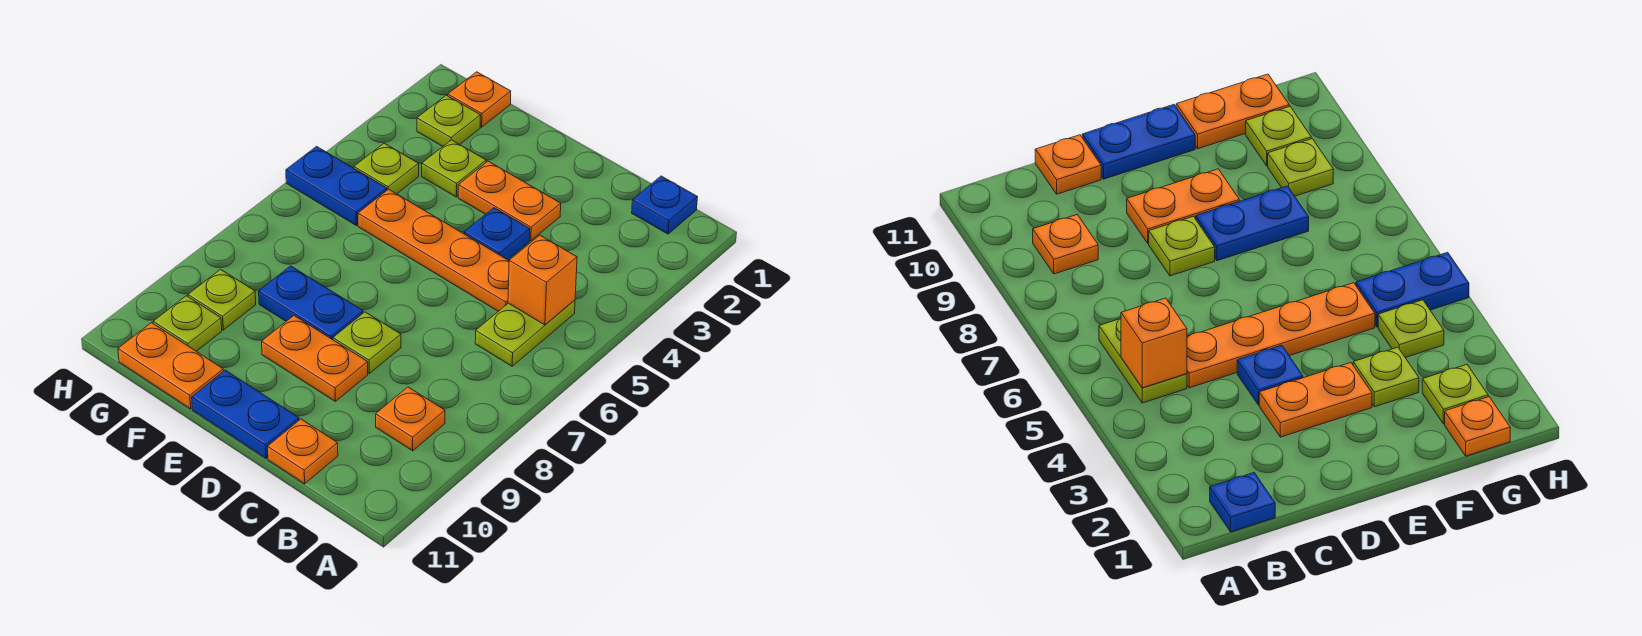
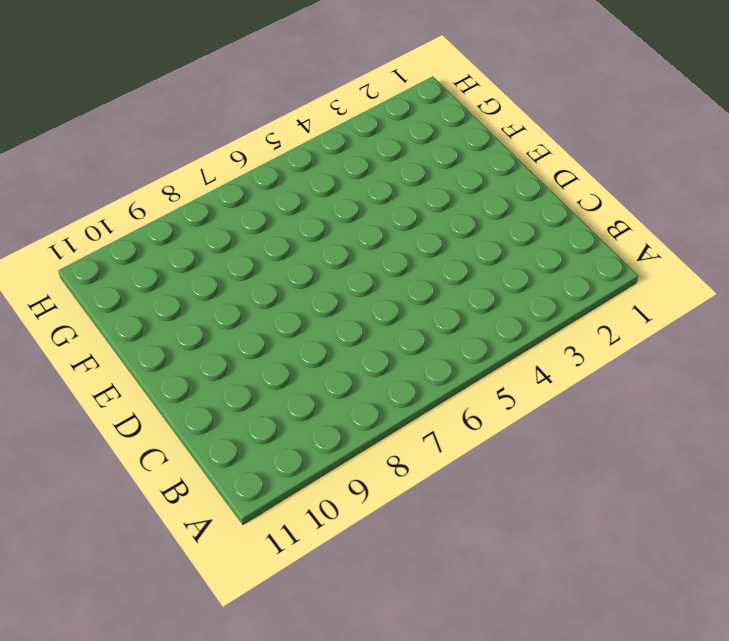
none -> blue plate B1 level 1
none -> lime plate B5:B6 level 1
none -> orange plate B9 level 1

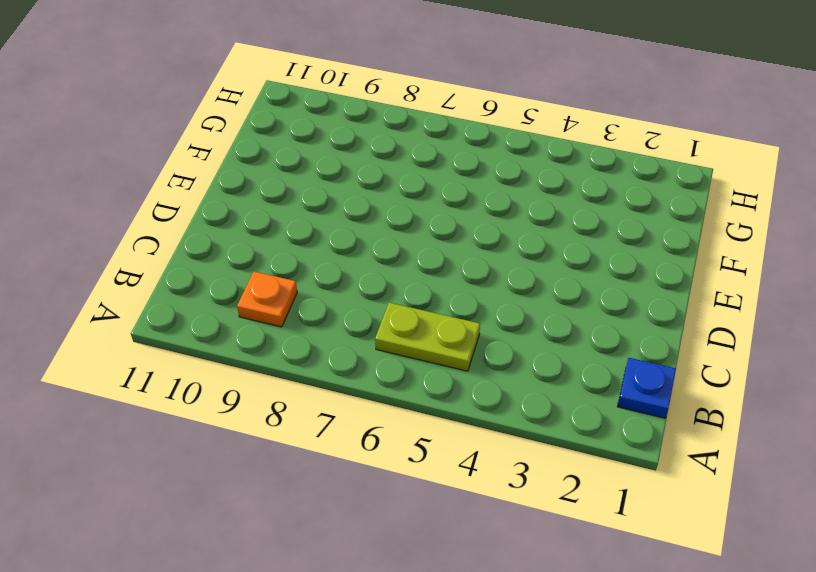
none -> orange plate C5:F5 level 1
none -> orange plate C11 level 1
none -> orange plate D3:E3 level 1

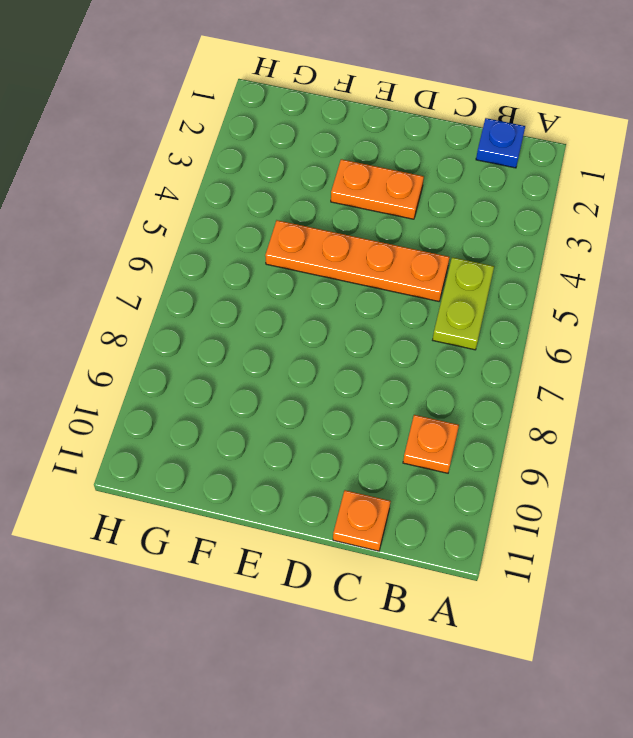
none -> blue plate D4 level 1
none -> lime plate D8 level 1
none -> orange plate D9:E9 level 1

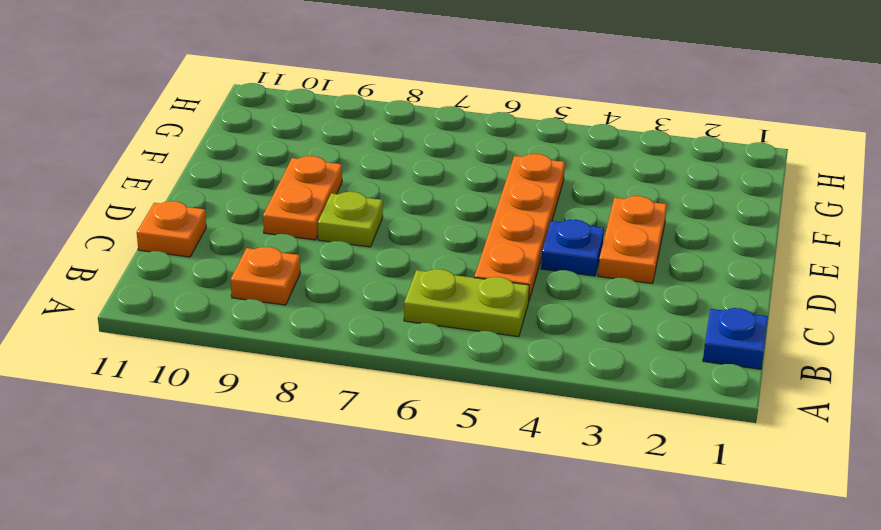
none -> blue plate D11:E11 level 1
none -> blue plate E8:F8 level 1
none -> lime plate F3 level 1

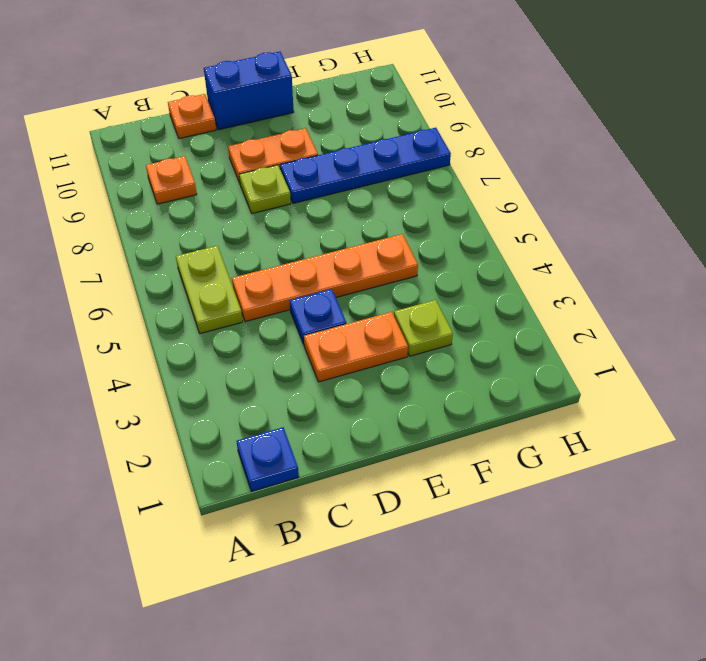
blue brick D11:E11 level 1 -> blue plate D11:E11 level 1
blue plate E8:H8 level 1 -> blue plate E8:F8 level 1
none -> orange plate F11:G11 level 1
none -> orange plate G1 level 1
none -> lime plate G2 level 1

